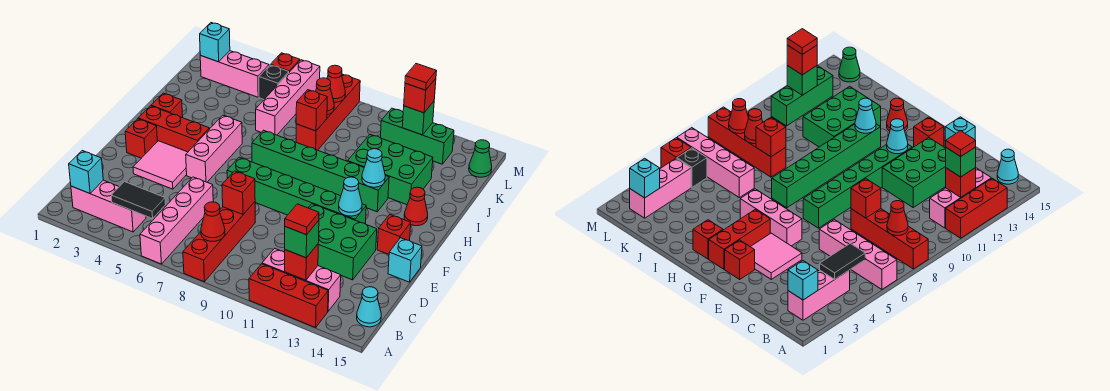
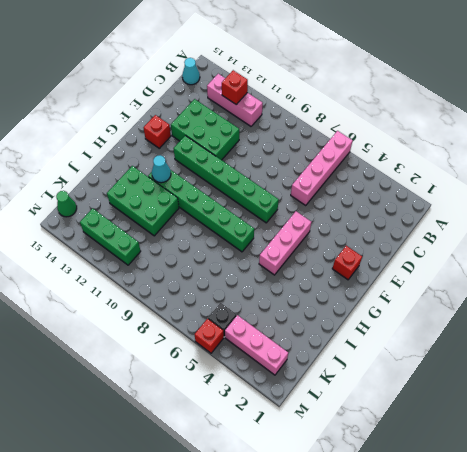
none -> red brick A8:D8 level 1
none -> red brick A11:A13 level 1
none -> pink brick B2:B4 level 1
none -> pink tile E3:F4 level 1

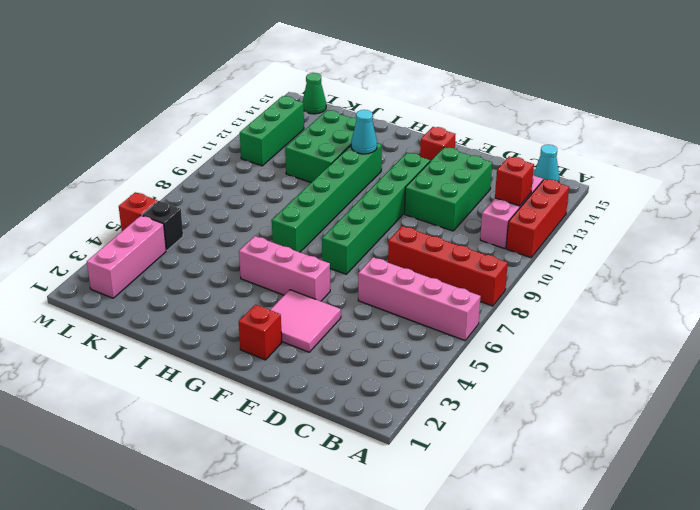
none -> pink brick B2:B4 level 1
none -> cyan brick E15 level 1
none -> red brick G2:G4 level 1
none -> red brick H2 level 1

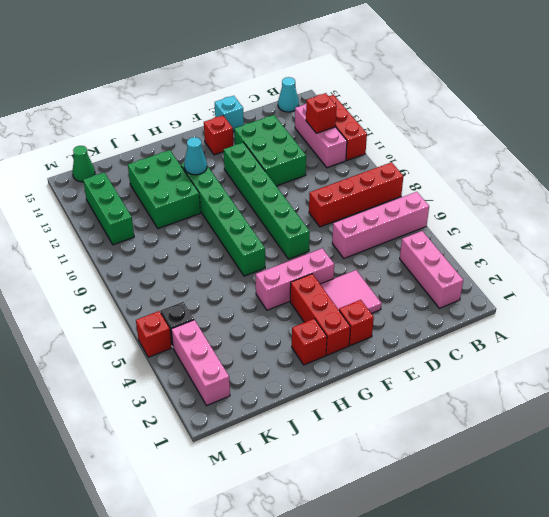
none -> red cone H14 level 1
none -> pink brick J6:M6 level 1
none -> red brick J8:M8 level 1
none -> cyan brick B2 level 2

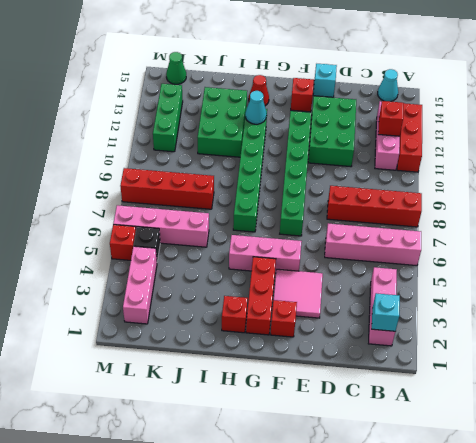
none -> black tile B4:B5 level 2
none -> red cone B8 level 2
none -> red brick D8 level 2
none -> cyan cone F12 level 2

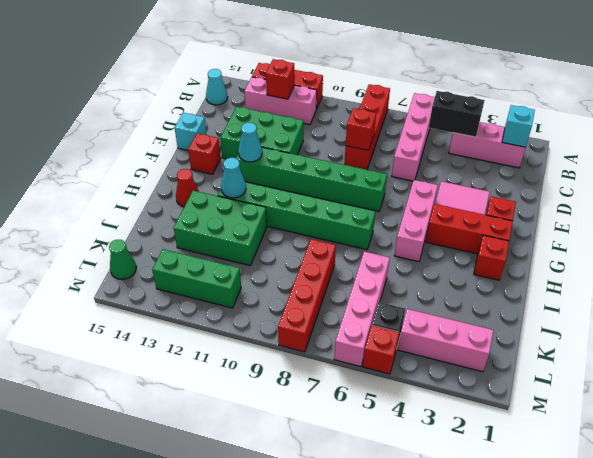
black brick B4:B5 level 2 -> black tile B4:B5 level 2
none -> red cone B8 level 2
none -> red brick J8 level 2
none -> red cone K8 level 2
none -> cyan brick L2 level 2

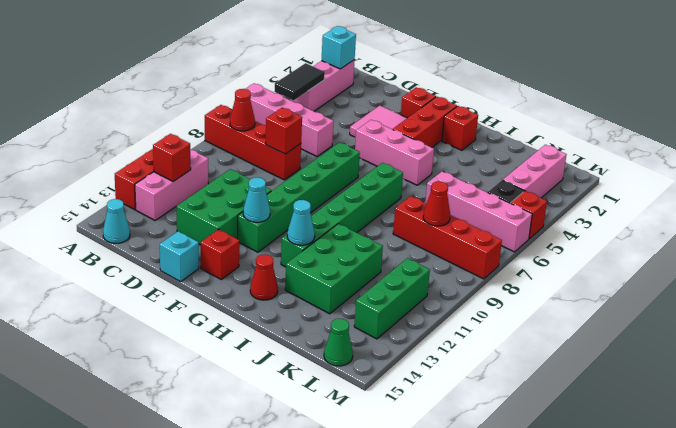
none -> red brick J8 level 2
none -> cyan brick L2 level 2
none -> red cone L8 level 2
none -> green brick L12 level 2

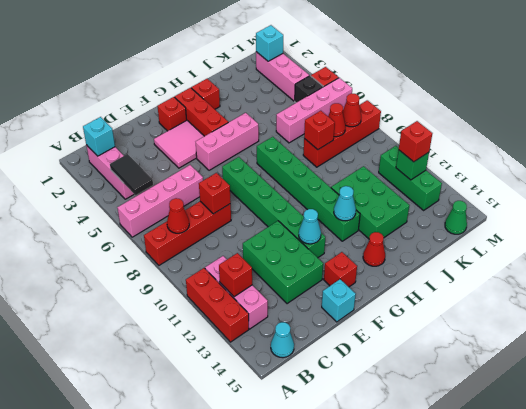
none -> green brick B12 level 3
none -> red tile B12 level 4
none -> red tile L12 level 4

